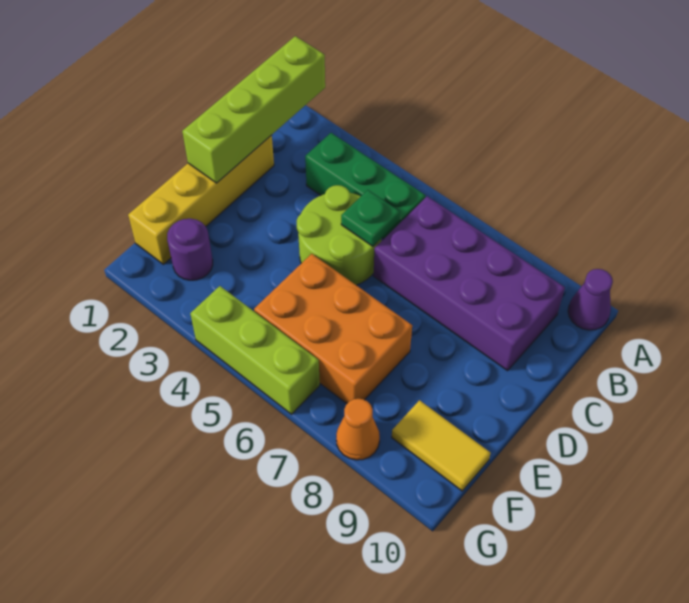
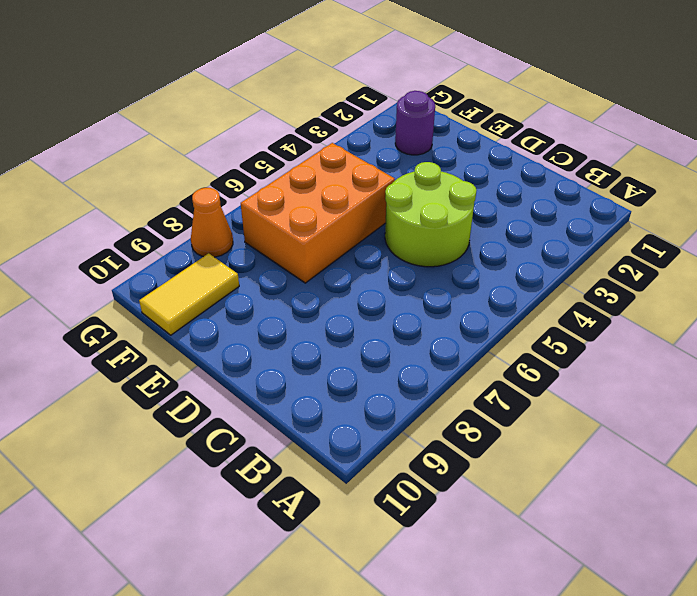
none -> purple cone A10 level 1
none -> green brick B3:B5 level 1
none -> purple brick B6:C9 level 1

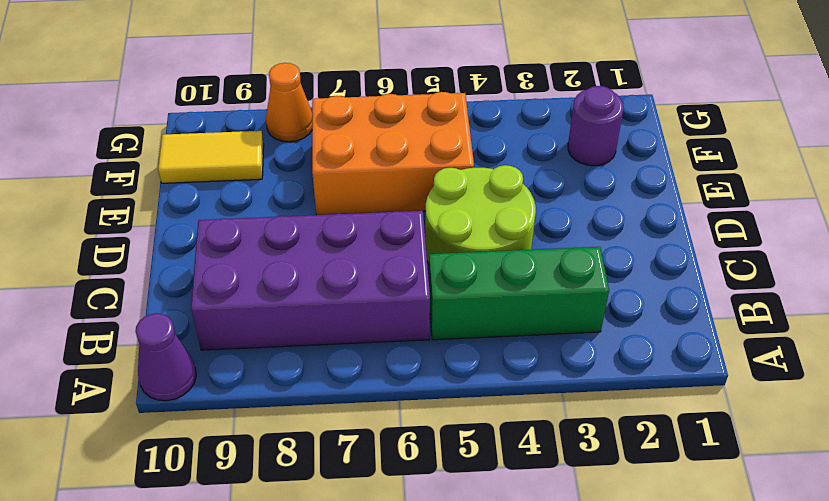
none -> yellow brick C1:F1 level 1
none -> lime brick G4:G6 level 1
none -> lime brick A1:D1 level 2

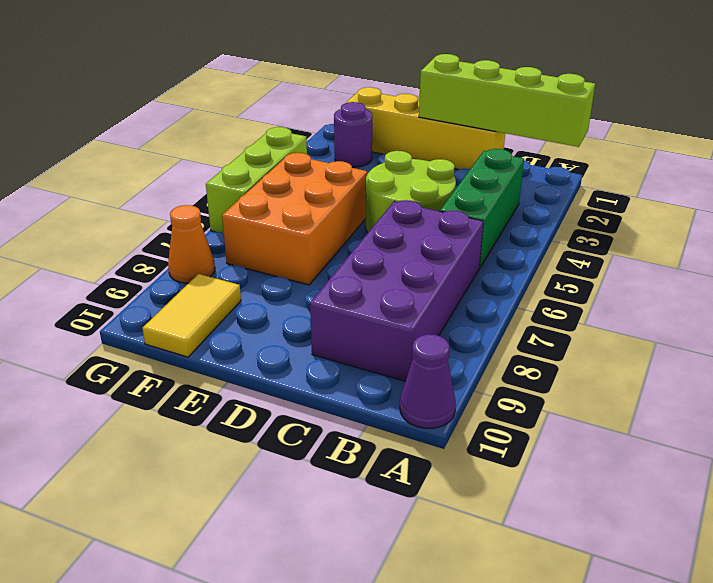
none -> green plate C5 level 2

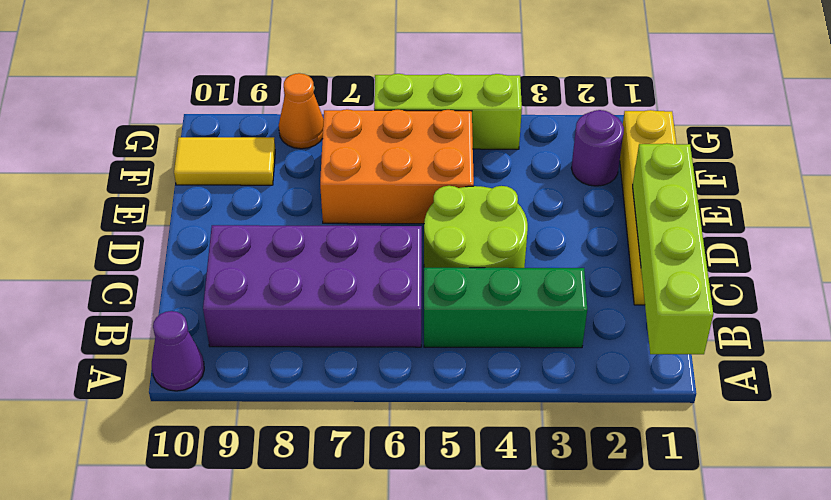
none -> green plate C5 level 2

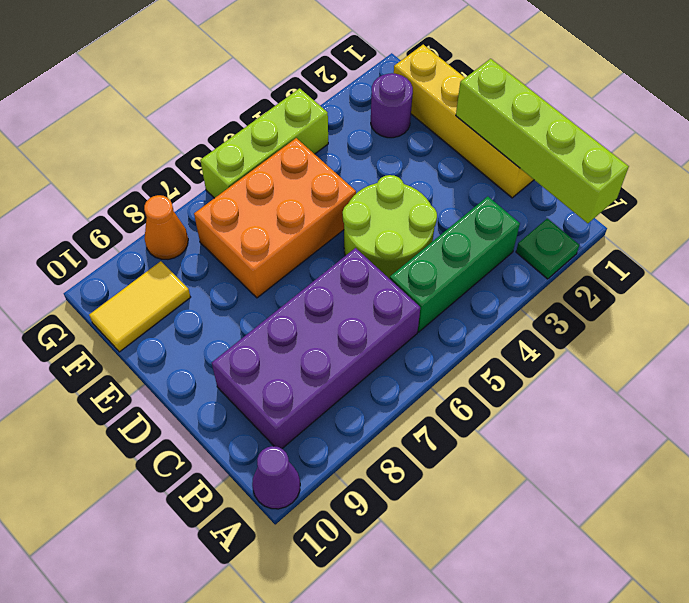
green plate A2 level 1 -> green plate C5 level 2

